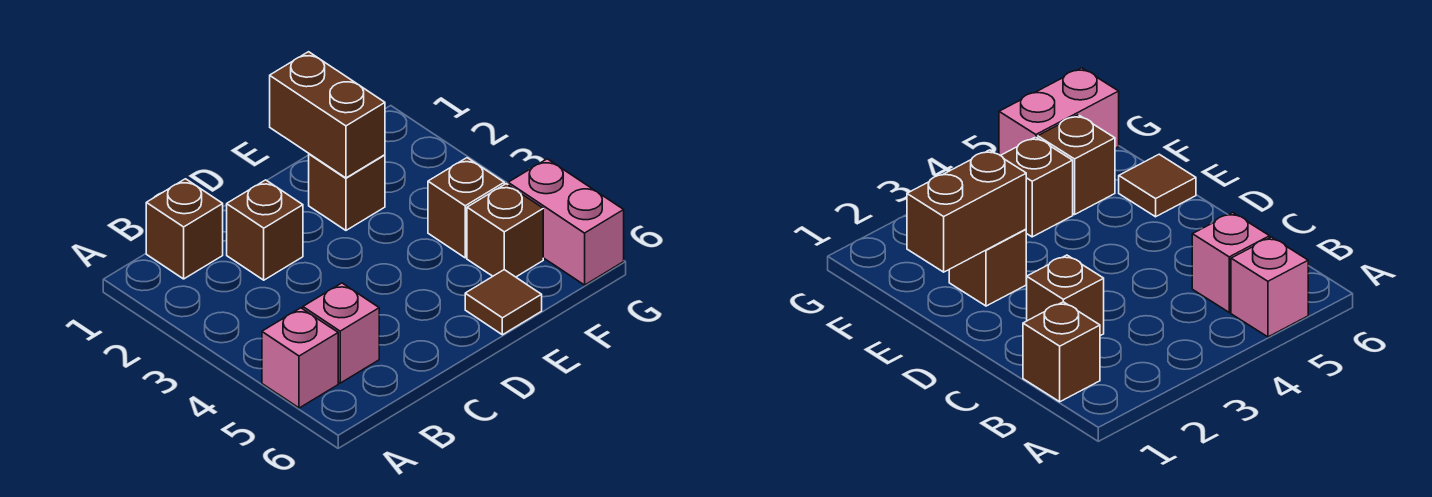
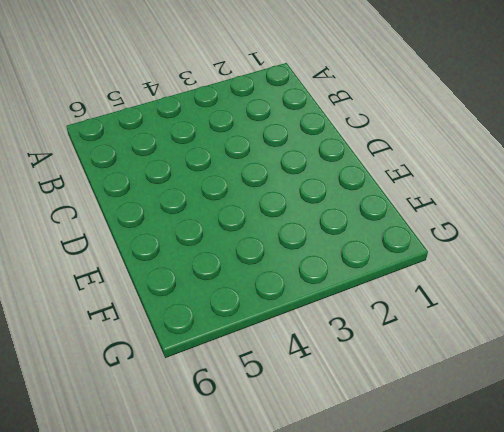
none -> pink brick A5 level 1
none -> brown brick B1 level 1

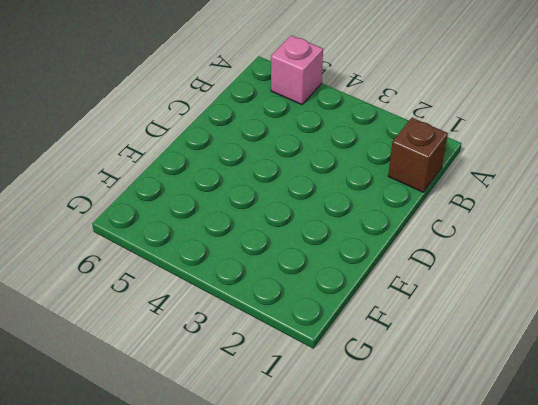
none -> pink brick B5 level 1
none -> brown brick C2 level 1

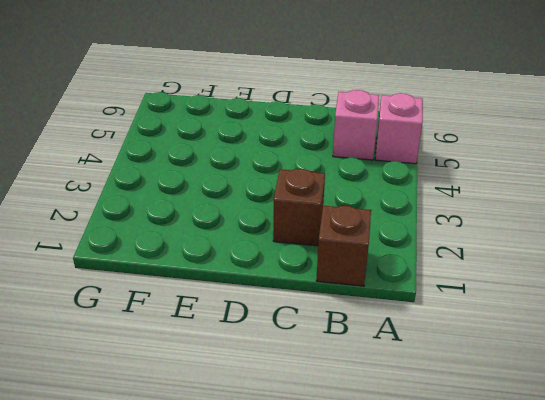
none -> brown brick E2 level 1
none -> brown tile E6 level 1

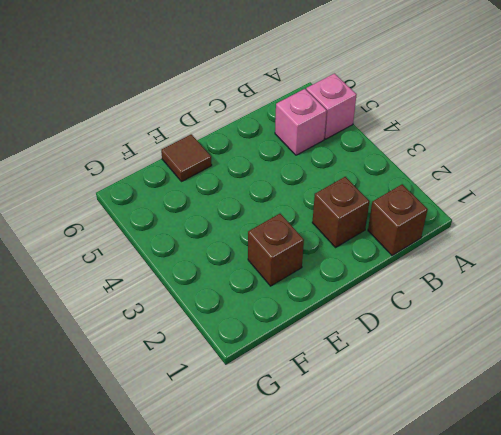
none -> brown brick F4 level 1
none -> brown brick F5 level 1

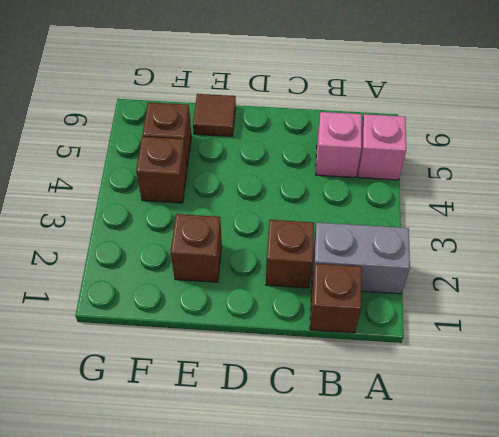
grey brick A2:B2 level 1 -> none
none -> pink brick G5:G6 level 1
none -> brown brick E1:E2 level 2

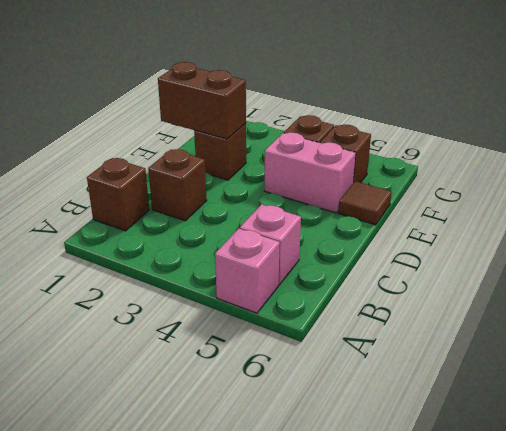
pink brick E4:E5 level 1 -> pink brick G5:G6 level 1

